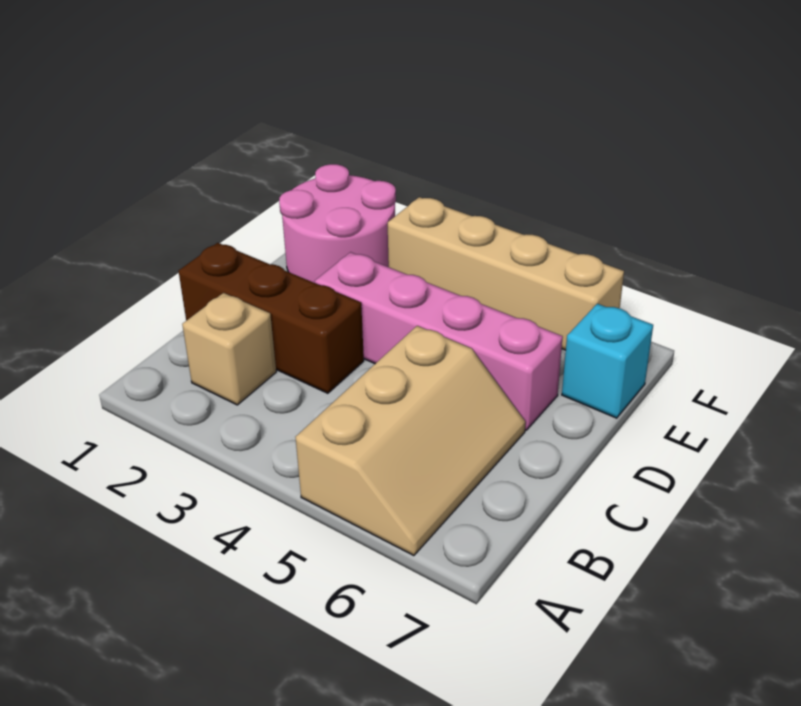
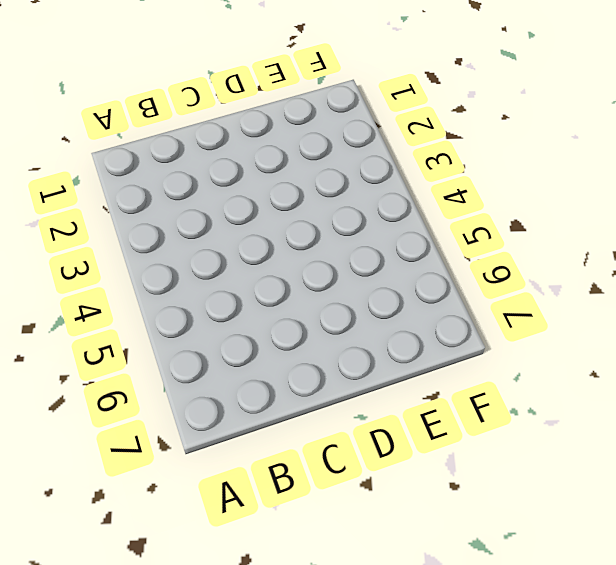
none -> tan slope A5:C6 level 1 top 5
none -> tan brick B2 level 1

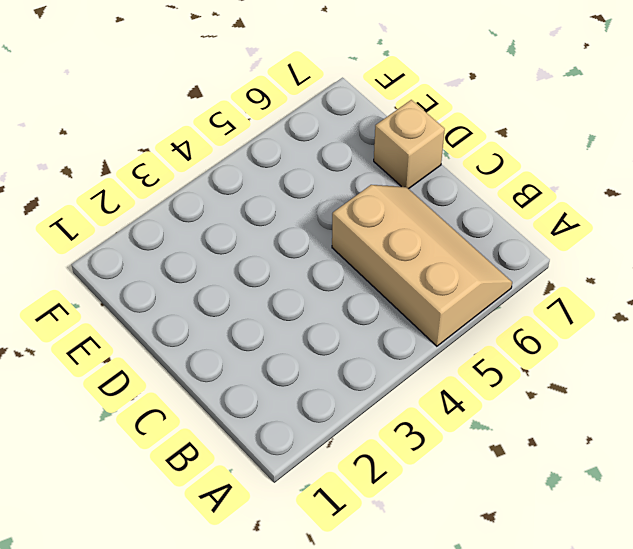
tan brick D7 level 1 -> tan brick B2 level 1
none -> brown brick C1:C3 level 1
none -> pink brick D3:D6 level 1

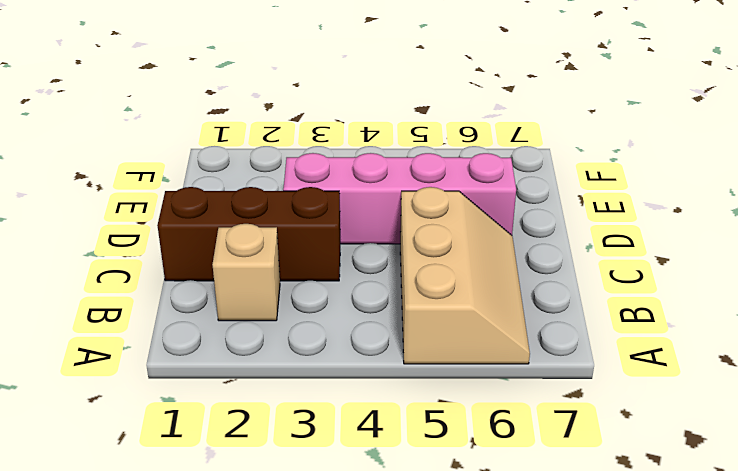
none -> pink round brick E1:F2 level 1
none -> cyan brick E7 level 1

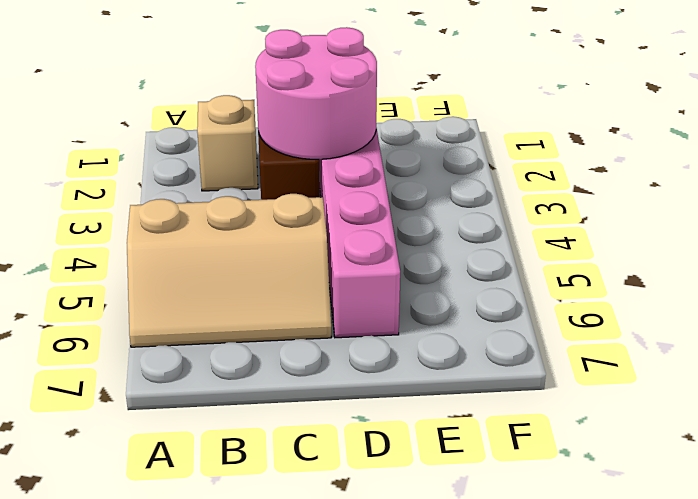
pink round brick C2:D3 level 2 -> pink round brick E1:F2 level 1
none -> cyan brick E7 level 1
none -> tan brick F3:F6 level 1

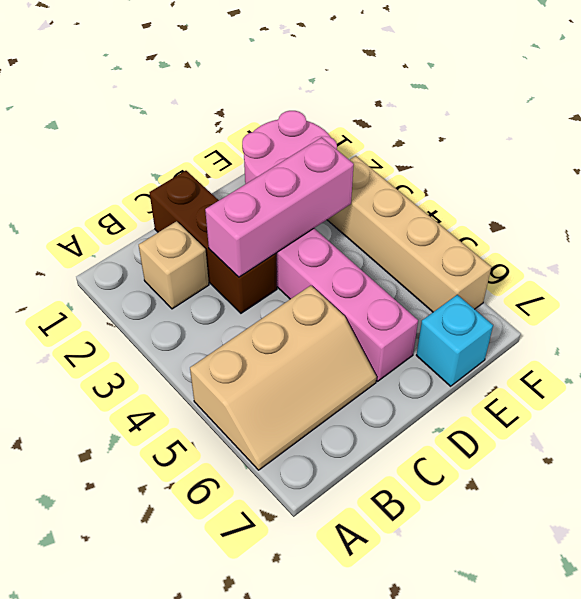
pink brick C3:E3 level 2 -> none

